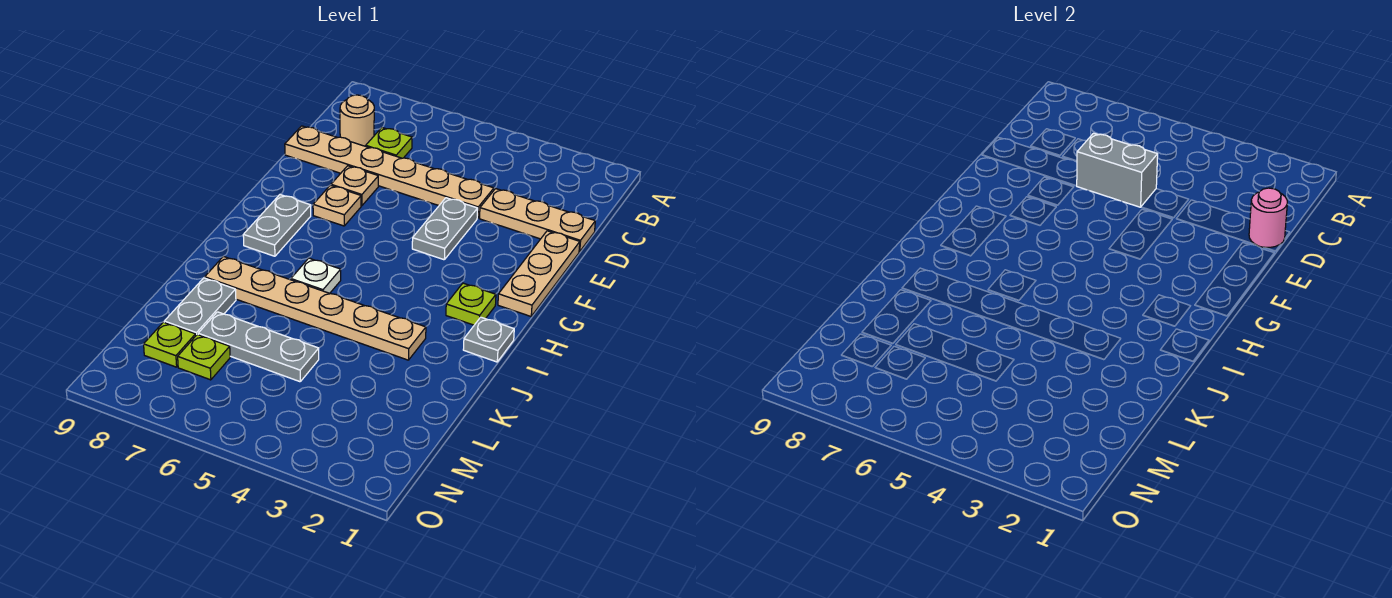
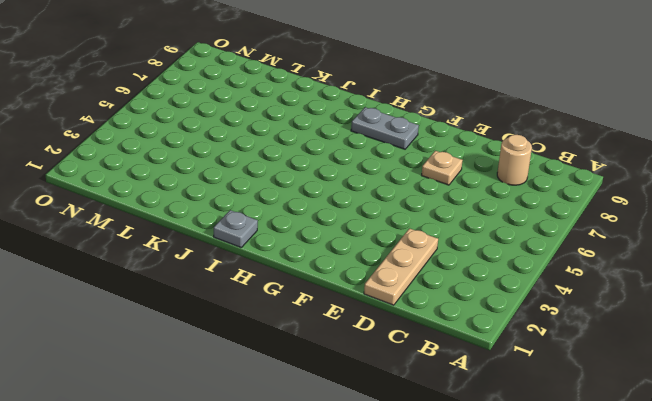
none -> lime plate C7 level 1
none -> tan plate D4:D9 level 1
none -> tan plate E1:G1 level 1

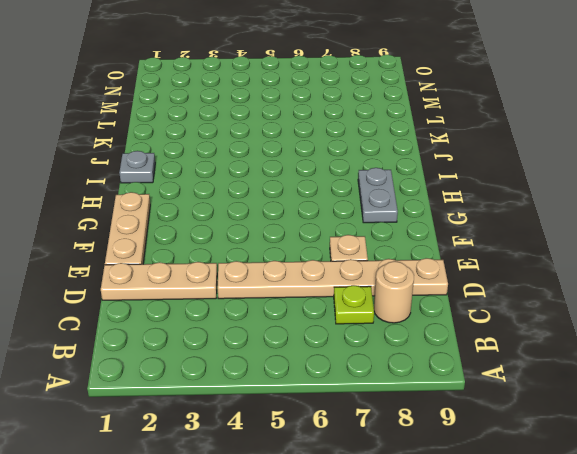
none -> grey plate E4:F4 level 1
none -> tan plate F7 level 1
none -> lime plate H2 level 1

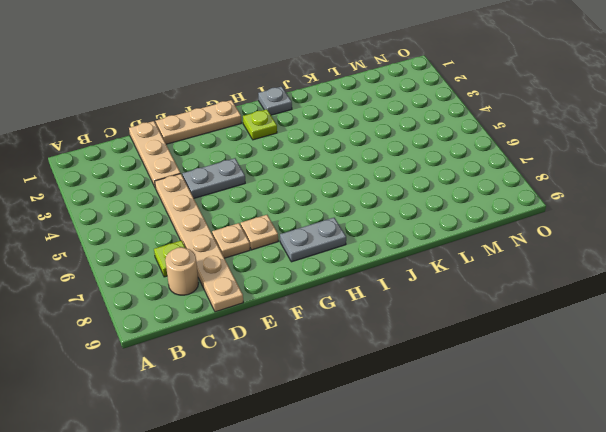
none -> white plate I6 level 1
none -> tan plate J3:J8 level 1
none -> grey plate K8:L8 level 1

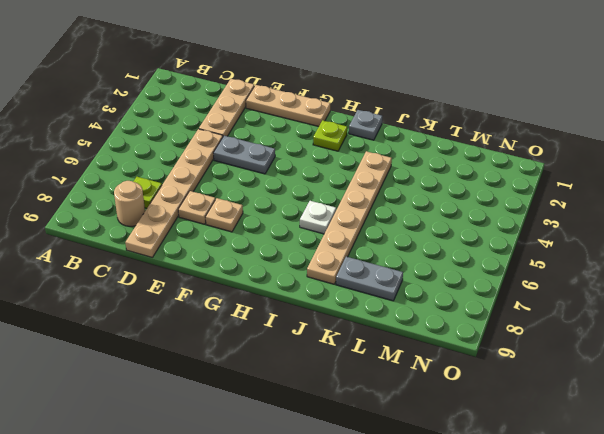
none -> grey plate G8:H8 level 1
none -> grey plate L5:L7 level 1
none -> lime plate M7 level 1

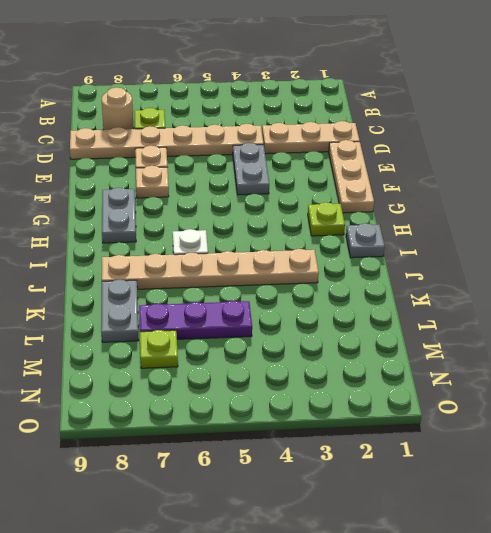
purple plate L5:L7 level 1 -> grey plate L5:L7 level 1
none -> lime plate M8 level 1
none -> pink round brick D1 level 2
none -> grey brick D5:D6 level 2

